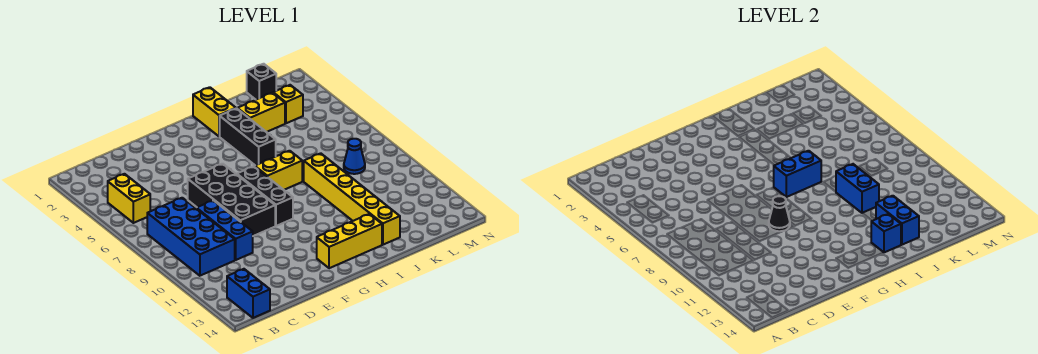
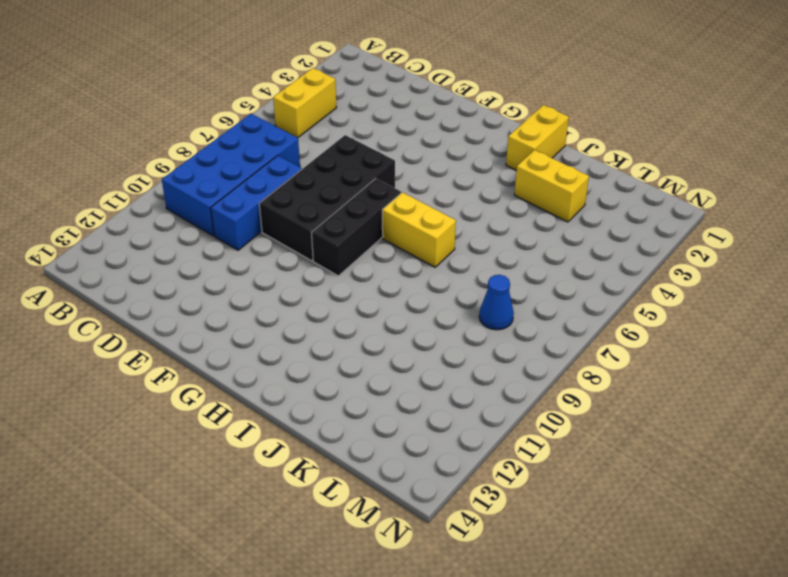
none -> blue brick B13:B14 level 1
none -> yellow brick G13:I13 level 1
none -> black brick I3:I5 level 1

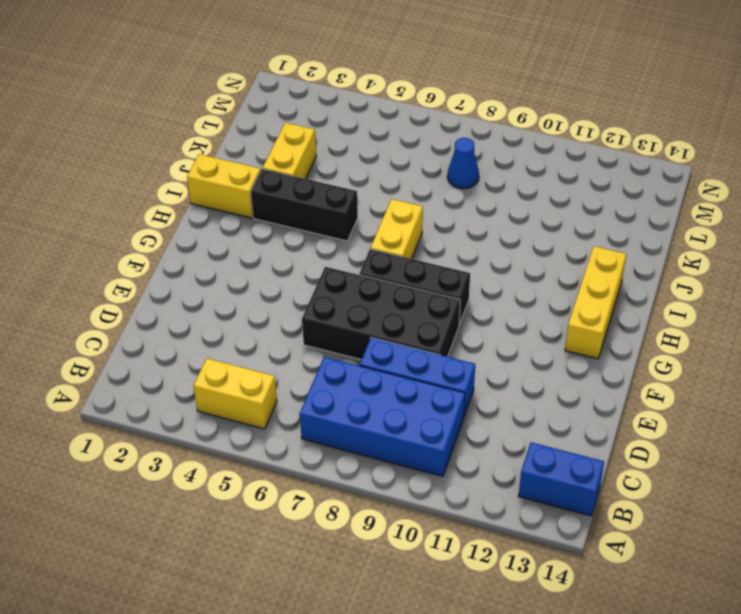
none -> yellow brick J8:J13 level 1
none -> black brick L1 level 1
none -> yellow brick L3 level 1

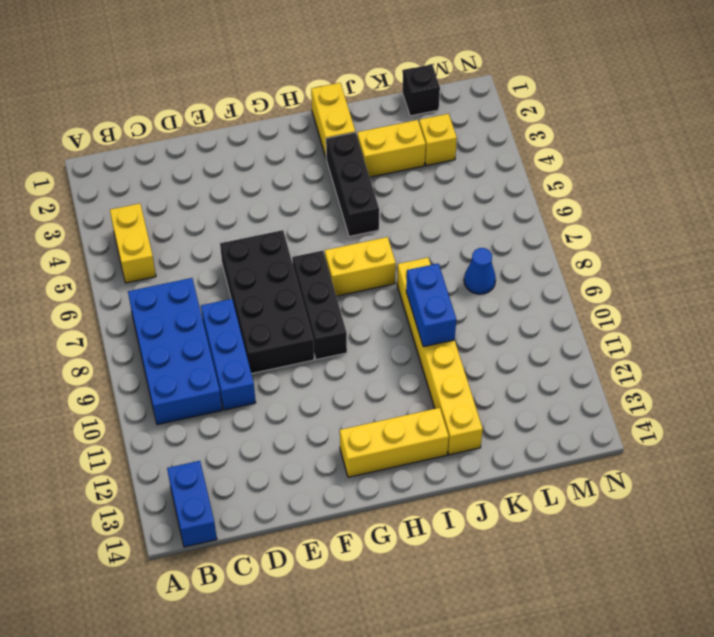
none -> black cone F9 level 2
none -> blue brick H7:I7 level 2
none -> blue brick I13 level 2

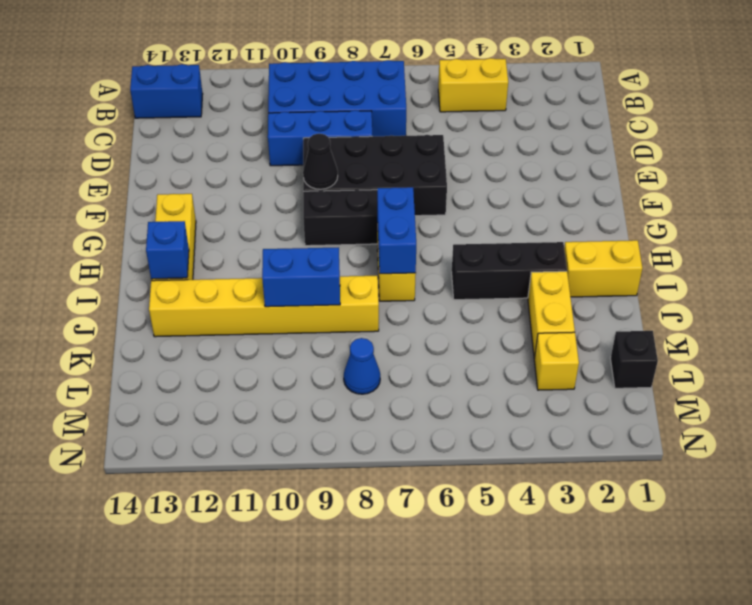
none -> blue brick J12:J13 level 2

